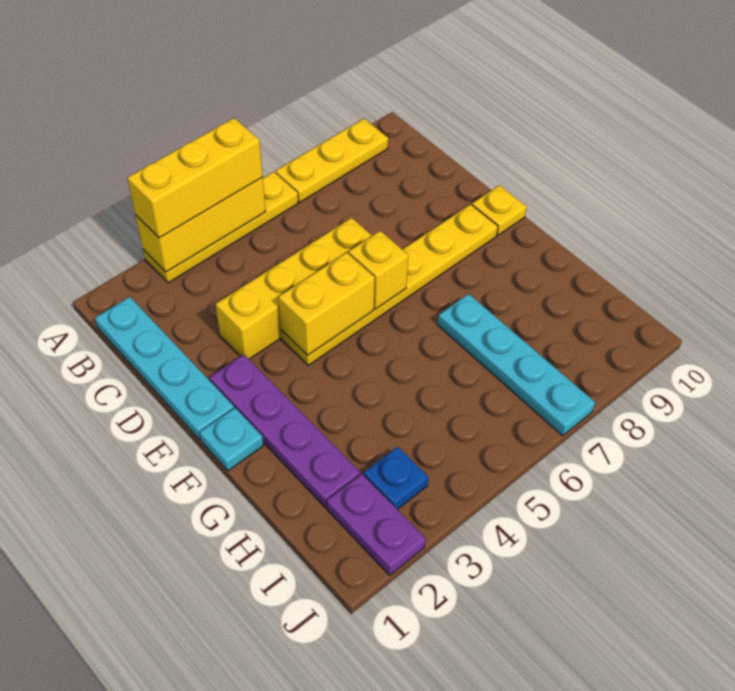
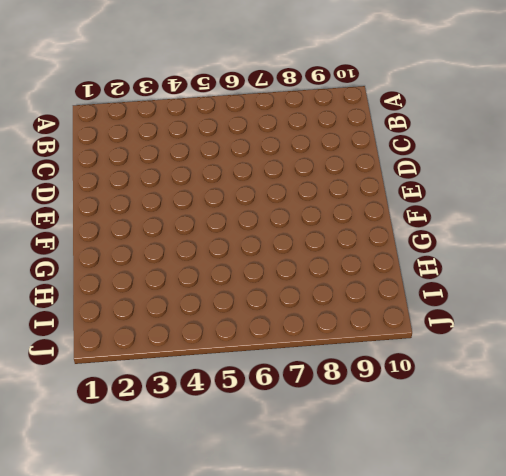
none -> yellow plate A3:A6 level 1
none -> yellow plate A7:A9 level 1
none -> cyan plate B1:E1 level 1

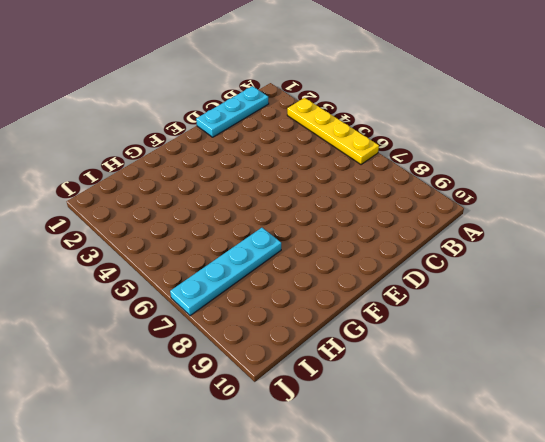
cyan plate B1:D1 level 1 -> cyan plate B1:E1 level 1
none -> yellow plate A7:A9 level 1
none -> yellow brick D3:D6 level 1
none -> purple plate E2:H2 level 1

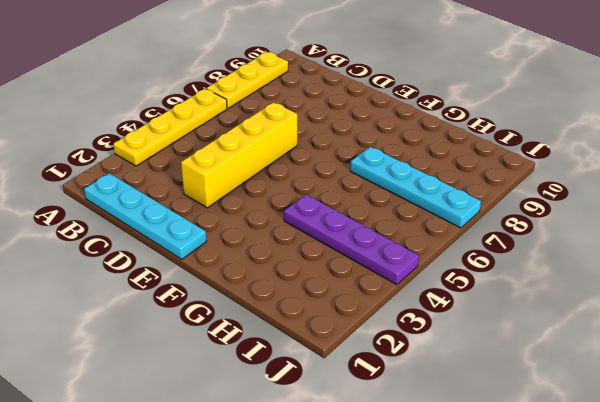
purple plate G4:J4 level 1 -> purple plate E2:H2 level 1
none -> yellow plate E4:E9 level 1
none -> yellow plate E10 level 1
none -> cyan plate F1 level 1

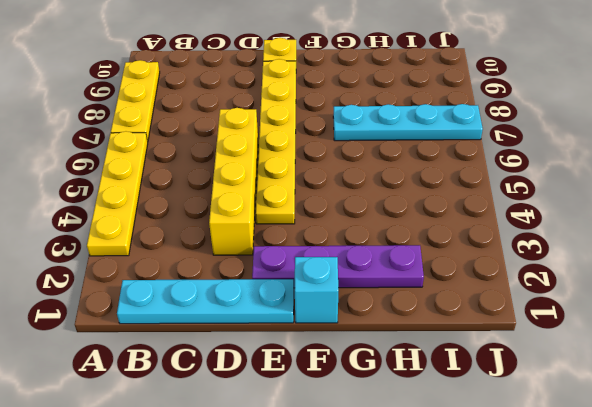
cyan brick F1 level 1 -> cyan plate F1 level 1
none -> purple plate I2:J2 level 1
none -> blue plate I3 level 1
none -> yellow brick A3:A5 level 2

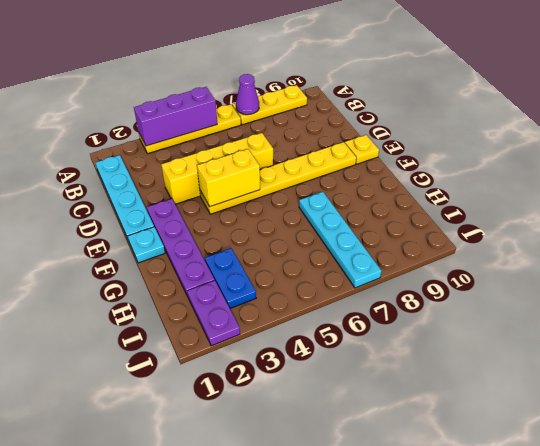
purple brick A3:A5 level 2 -> yellow brick A3:A5 level 2
purple cone A7 level 2 -> none
blue plate H3:I3 level 1 -> blue plate I3 level 1
none -> yellow brick E6 level 2
none -> yellow brick A3:A5 level 3

